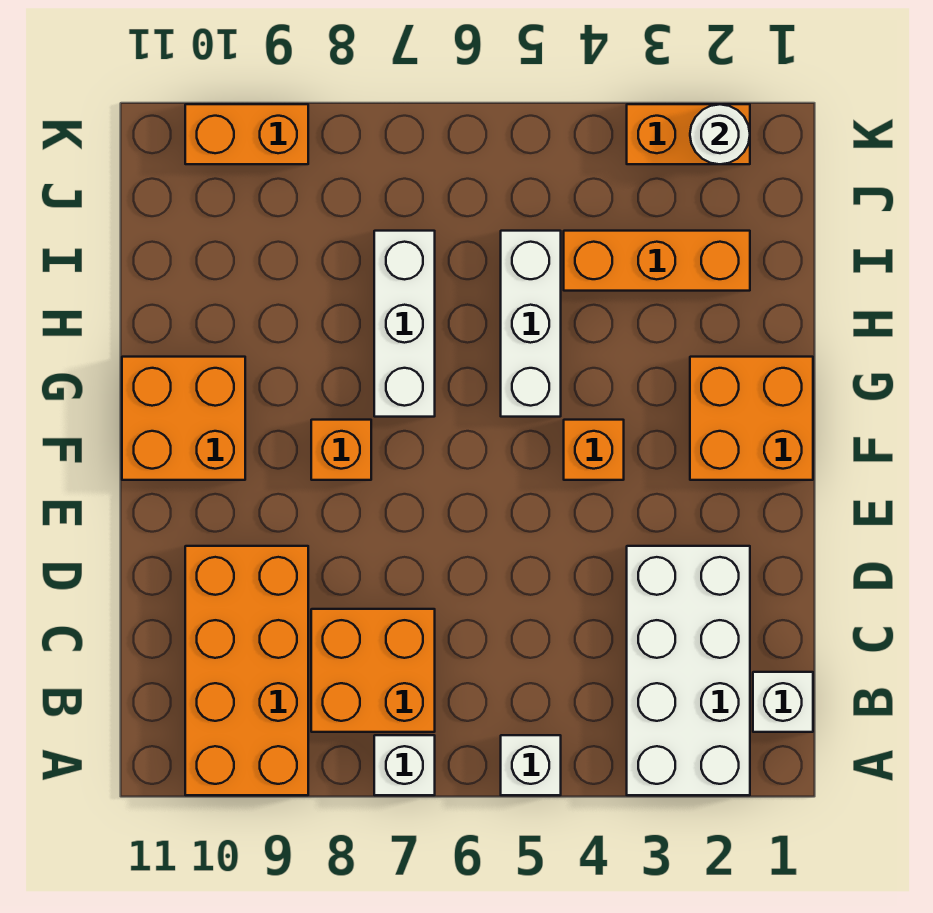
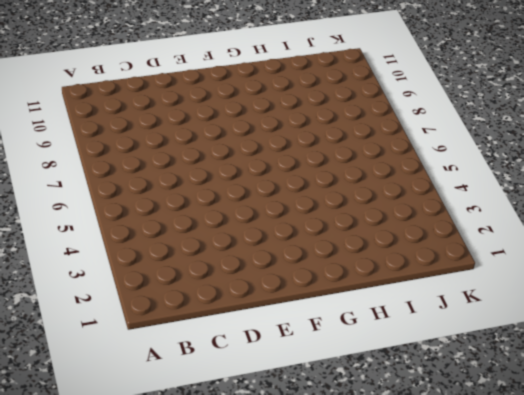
none -> white brick A2:D3 level 1
none -> white brick A5 level 1
none -> white brick A7 level 1

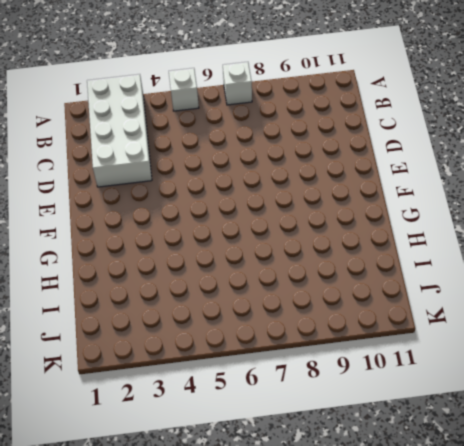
none -> orange brick A9:D10 level 1
none -> white brick B1 level 1
none -> orange brick B7:C8 level 1

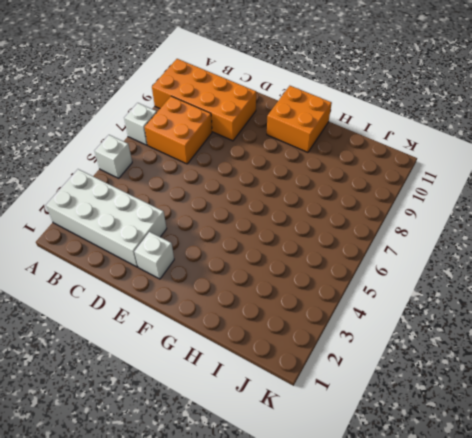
white brick E2 level 1 -> white brick B1 level 1
none -> orange brick F1:G2 level 1
none -> orange brick F4 level 1
none -> orange brick F8 level 1

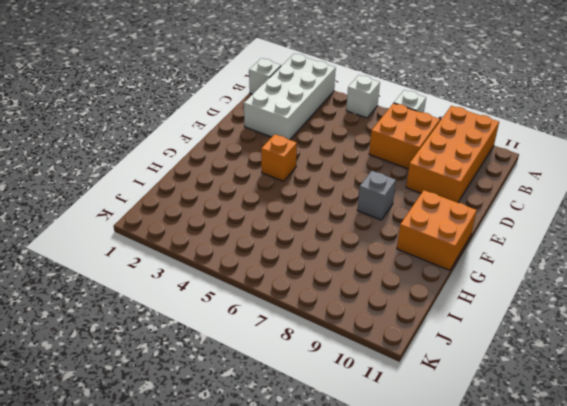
grey brick F8 level 1 -> orange brick F8 level 1
none -> orange brick F1:G2 level 1
none -> white brick G5:I5 level 1
none -> white brick G7:I7 level 1

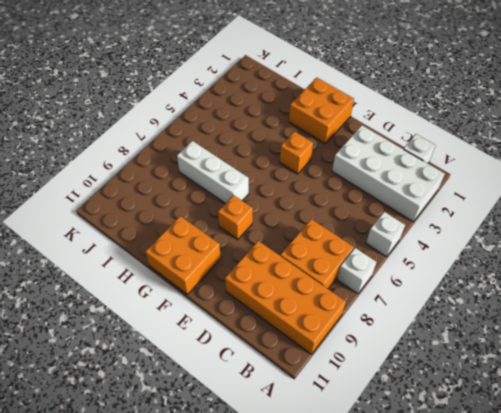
none -> white brick G5:I5 level 1
none -> orange brick I2:I4 level 1
none -> orange brick K2:K3 level 1

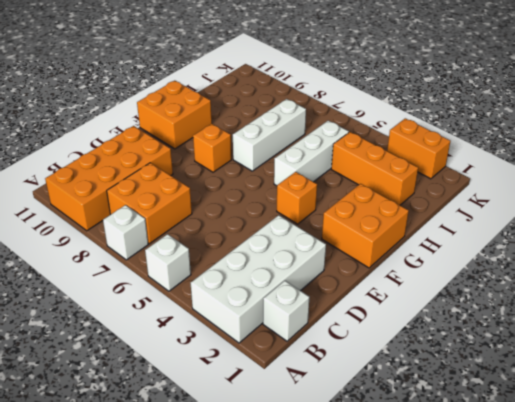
none -> orange brick K9:K10 level 1
none -> white round brick K2 level 2

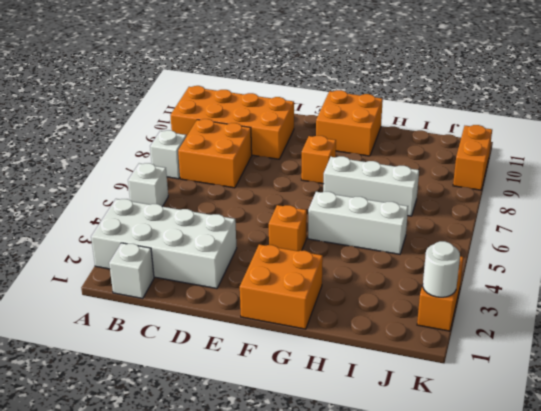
none -> orange brick I2:I4 level 1

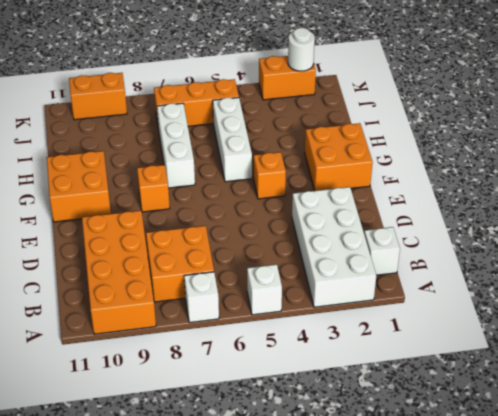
orange brick J5:J7 level 1 -> orange brick I2:I4 level 1

